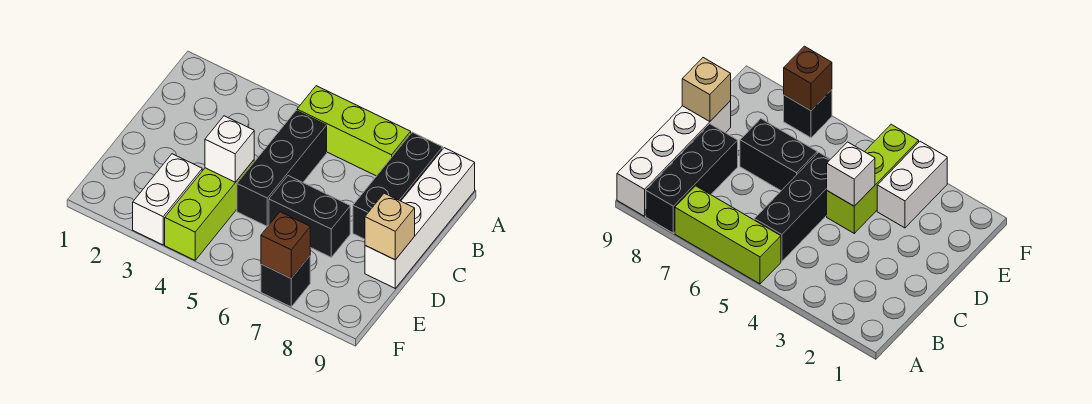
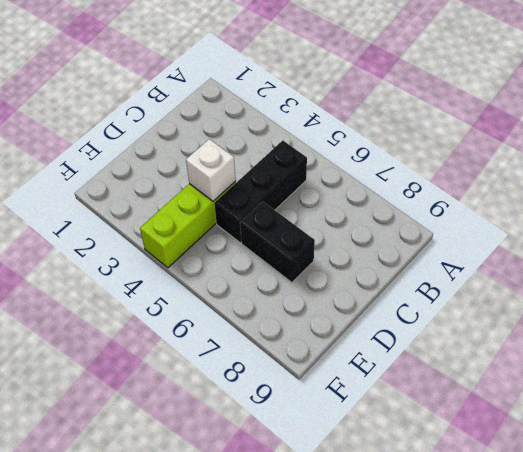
none -> lime brick A5:A7 level 1
none -> black brick A8:C8 level 1

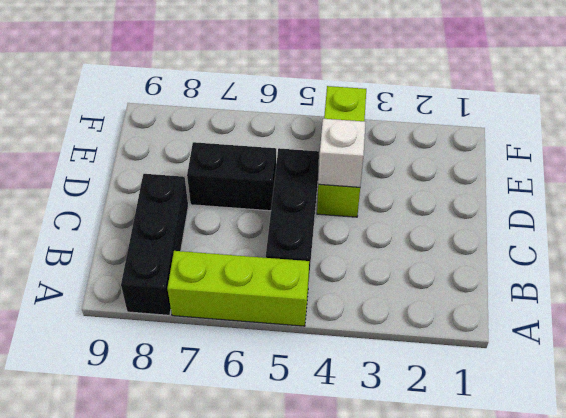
none -> white brick A9:D9 level 1
none -> white brick E3:F3 level 1

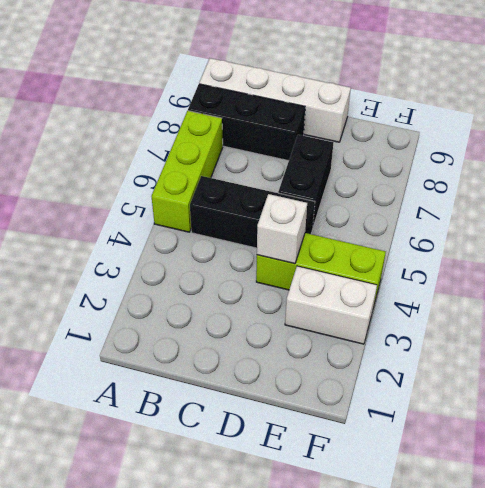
none -> black brick F7 level 1
none -> tan brick D9 level 2

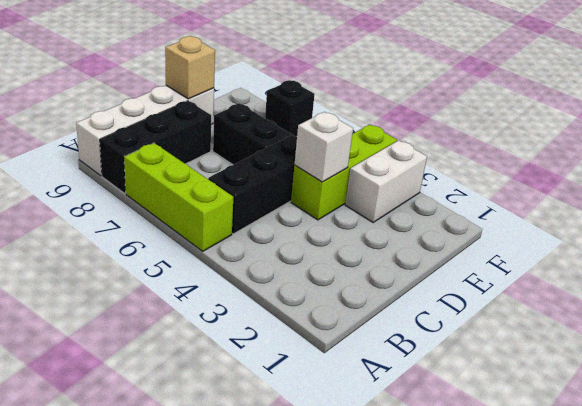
none -> brown brick F7 level 2

